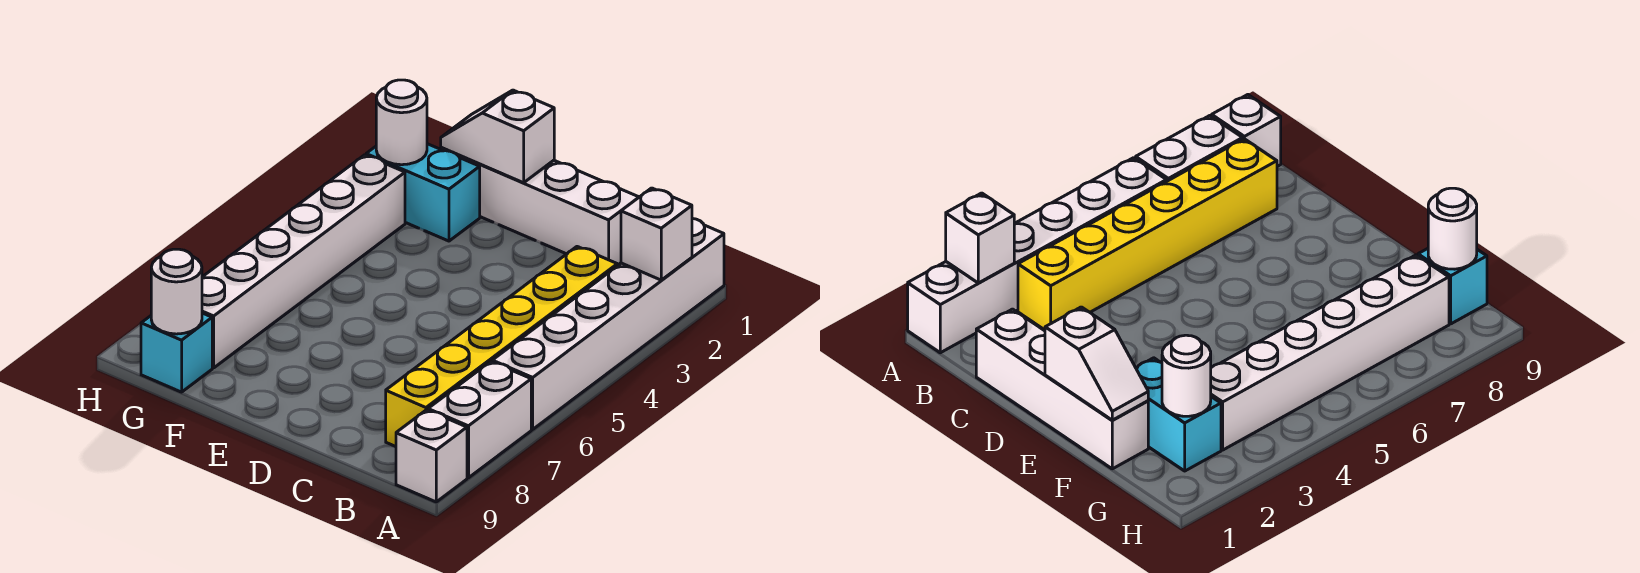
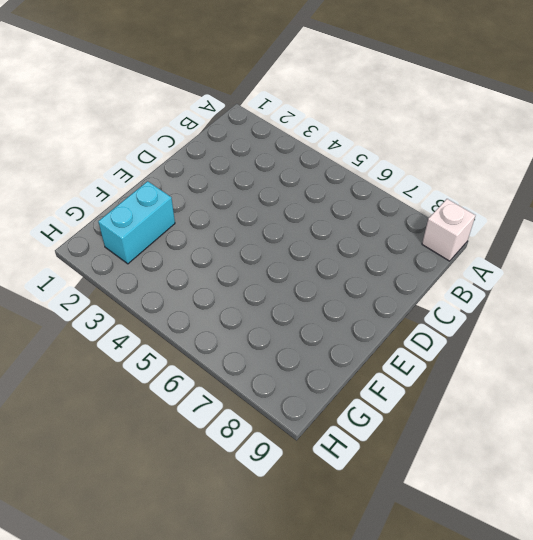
none -> white brick A1:A6 level 1
none -> white brick A7:A8 level 1
none -> yellow brick B3:B8 level 1

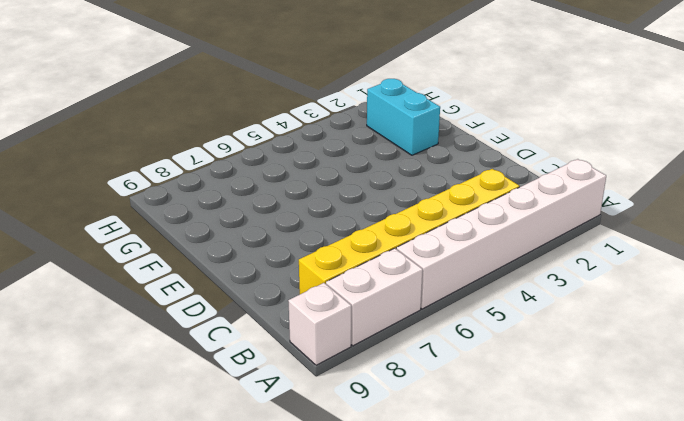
none -> white brick C1:F1 level 1
none -> white brick G3:G8 level 1
none -> cyan brick G9 level 1

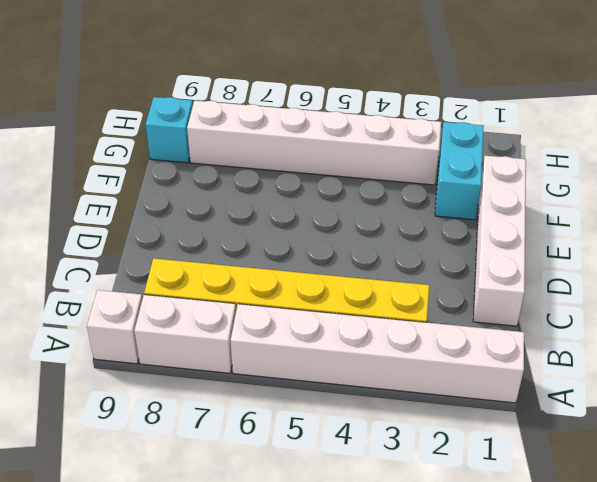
none -> white brick A2 level 2
none -> white slope E1:F1 level 2 top E
none -> white round brick G2 level 2

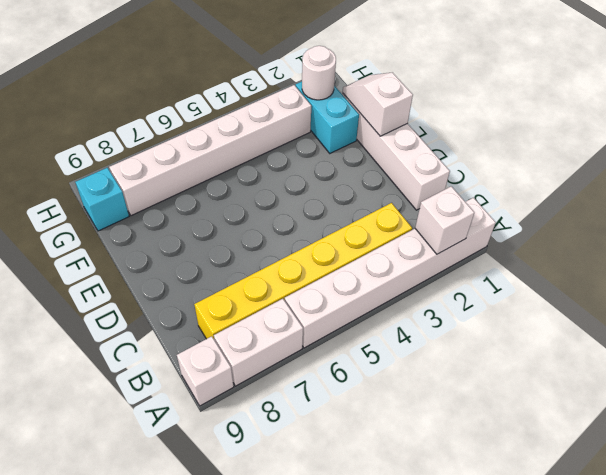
none -> white round brick G9 level 2

